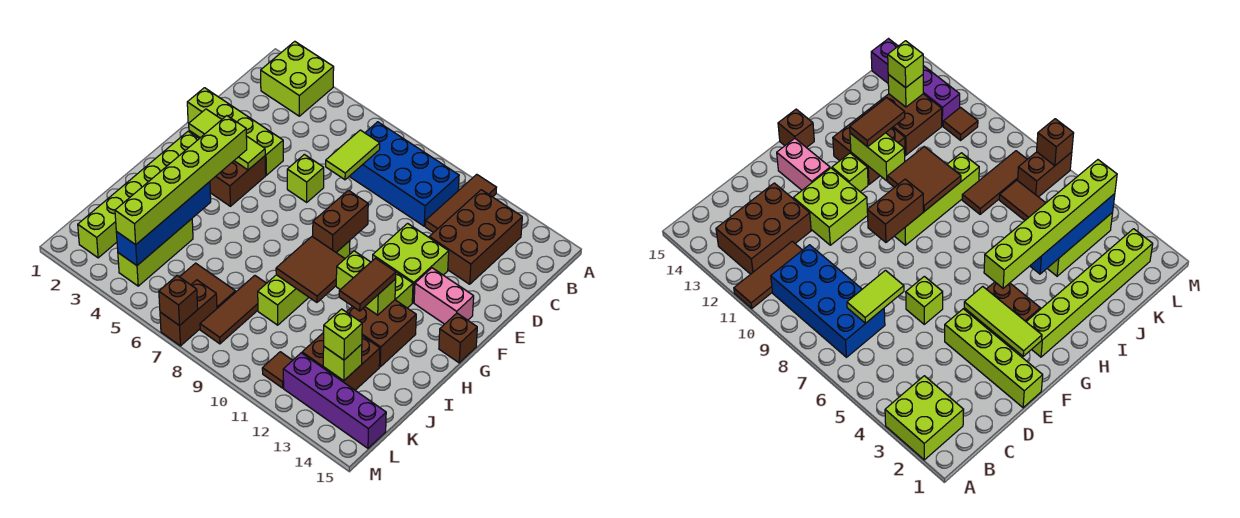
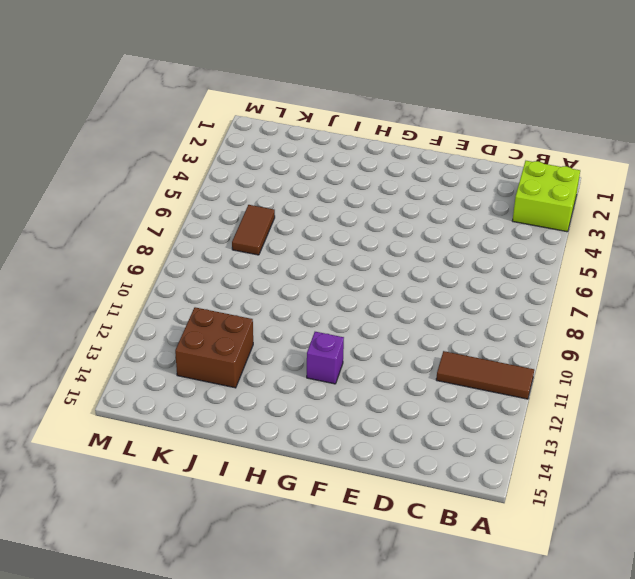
purple brick G12 level 1 -> lime brick G12 level 1
none -> blue brick B7:C10 level 1
none -> brown brick B12:D13 level 1
none -> lime brick E1:E4 level 1
none -> lime brick E6 level 1

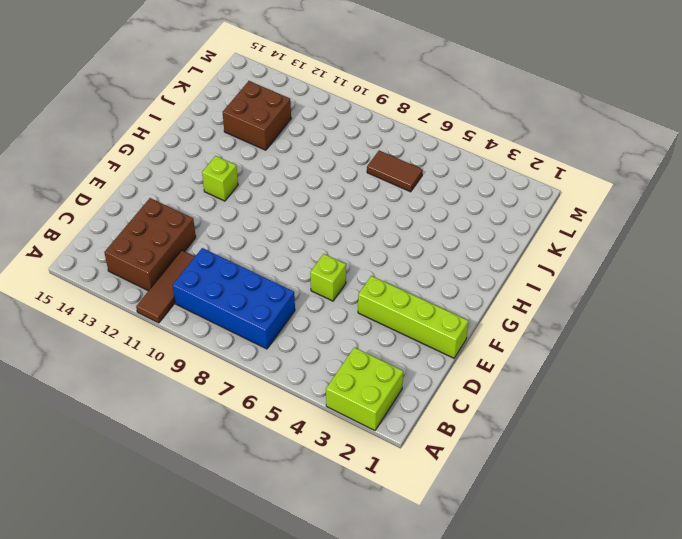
none -> lime brick E11:F12 level 1
none -> brown brick F3:G4 level 1
none -> pink brick F13:F14 level 1
none -> lime brick G2:L2 level 1

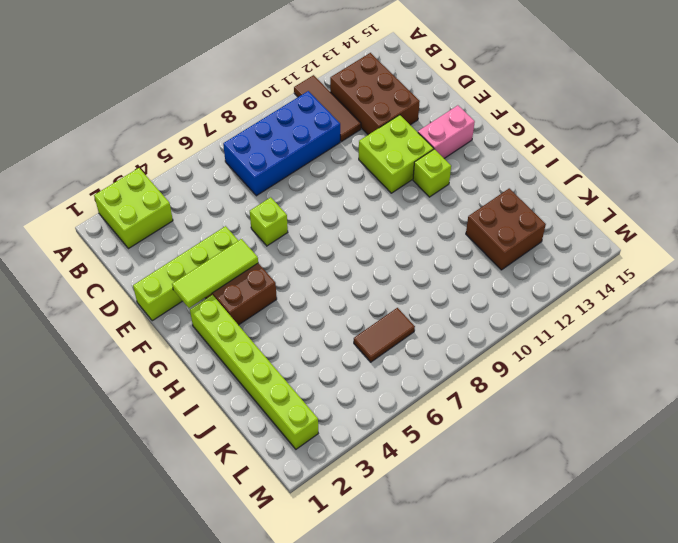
none -> lime brick G9:J9 level 1
none -> brown brick G15 level 1
none -> brown brick H12:I13 level 1
none -> lime brick J4:L4 level 1

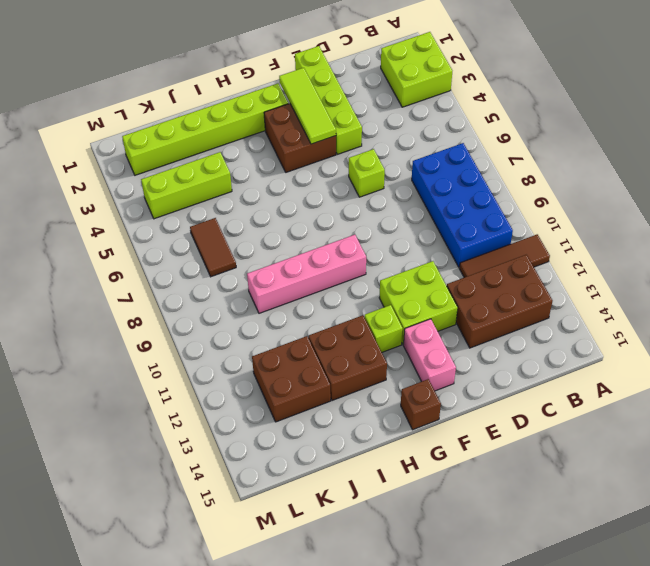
pink brick G9:J9 level 1 -> lime brick G9:J9 level 1
none -> brown tile J8:L8 level 1
none -> brown brick L7:M7 level 1
none -> brown tile L11 level 1
none -> purple brick L12:L15 level 1

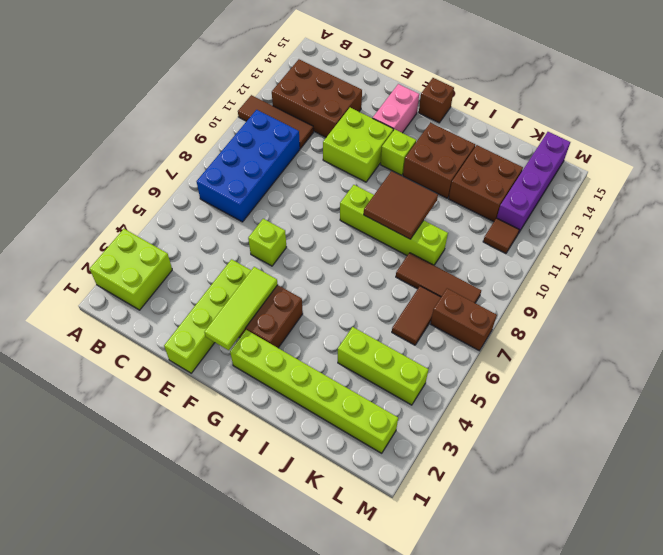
none -> lime tile C7:D7 level 2
none -> brown brick F9:G9 level 2
none -> lime brick H11:H12 level 2
none -> blue brick I4:L4 level 2

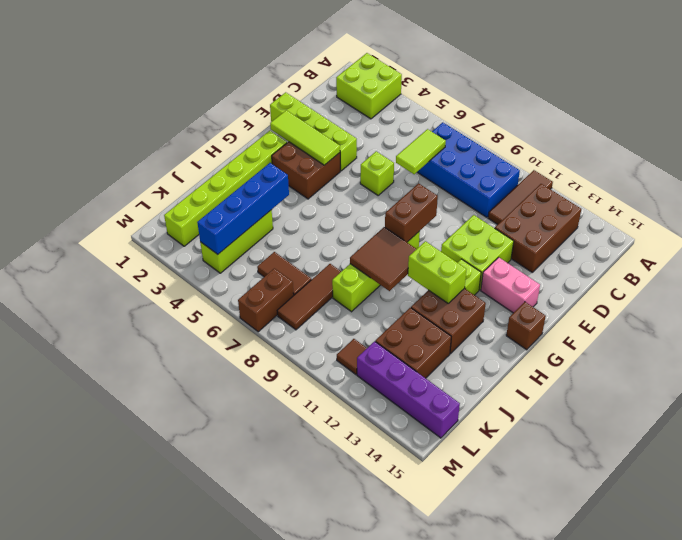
none -> lime brick K13 level 2
none -> brown brick M7 level 2
none -> lime brick G4:L4 level 3
none -> brown tile H12:I12 level 3

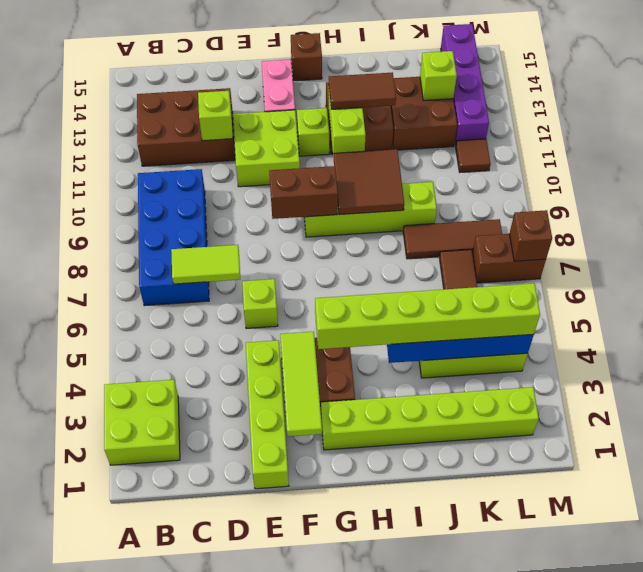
lime brick D12 level 2 -> lime brick K13 level 3
none -> brown tile A11:C11 level 1

